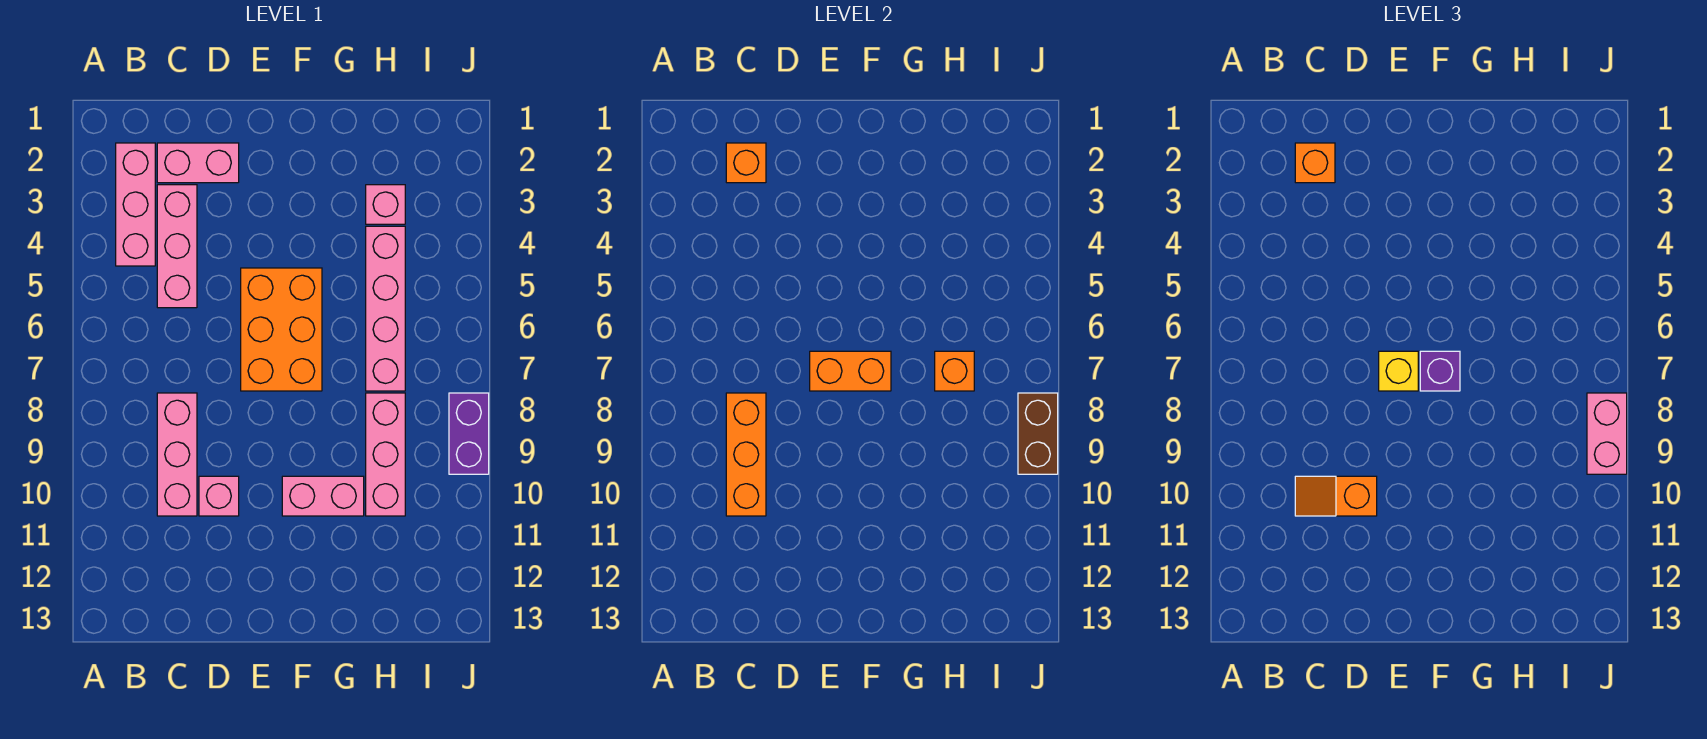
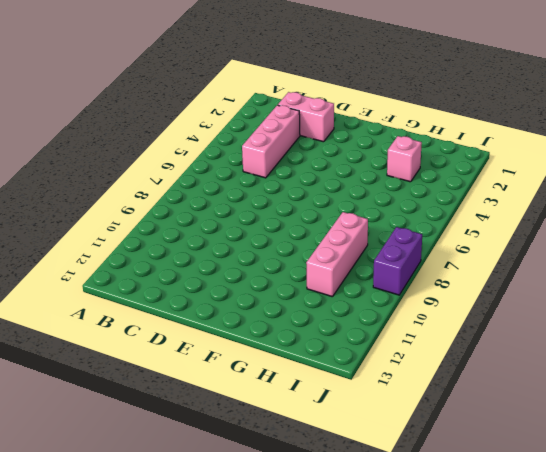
none -> pink brick B2:B4 level 1
none -> pink brick C8:C10 level 1
none -> pink brick D10 level 1

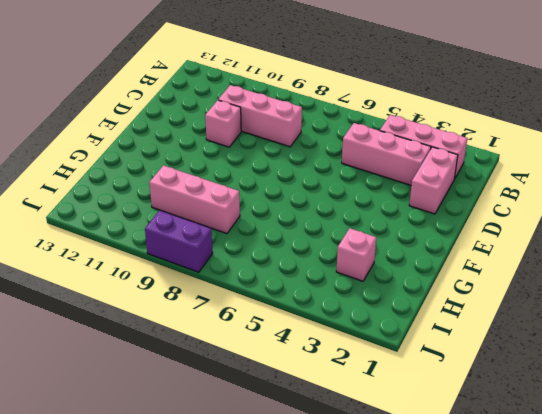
none -> orange brick E5:F7 level 1
none -> pink brick F10:G10 level 1
none -> pink brick H4:H7 level 1

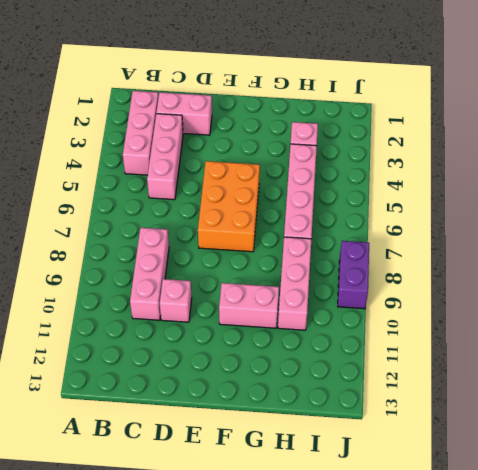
none -> orange brick C2 level 2
none -> orange brick C8:C10 level 2
none -> orange brick E7:F7 level 2

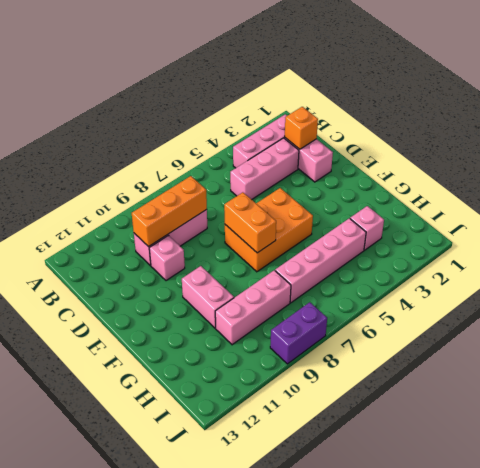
none -> orange brick H7 level 2
none -> brown brick J8:J9 level 2
none -> orange brick C2 level 3

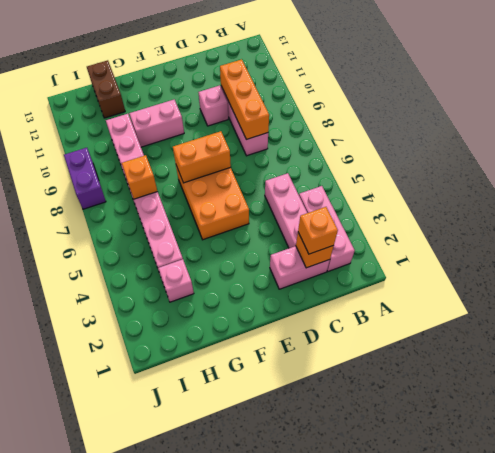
brown brick H12:H13 level 1 -> brown brick J8:J9 level 2
none -> orange slope C10:D10 level 3 top D
none -> yellow brick E7 level 3
none -> purple brick F7 level 3

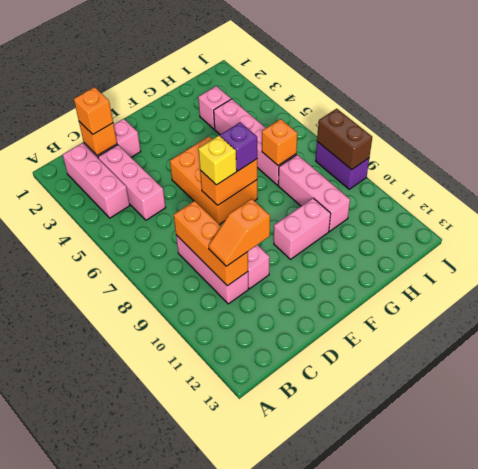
none -> pink brick J8:J9 level 3

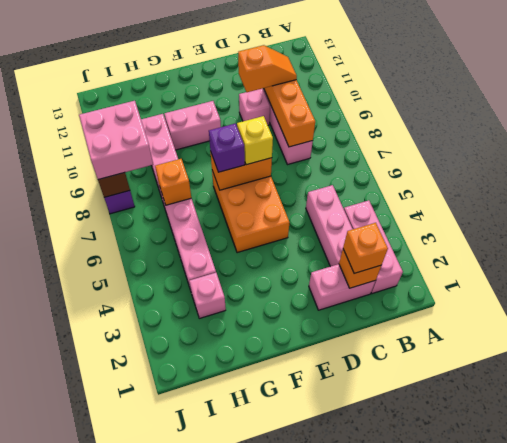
pink brick I8:J9 level 3 -> pink brick J8:J9 level 3

